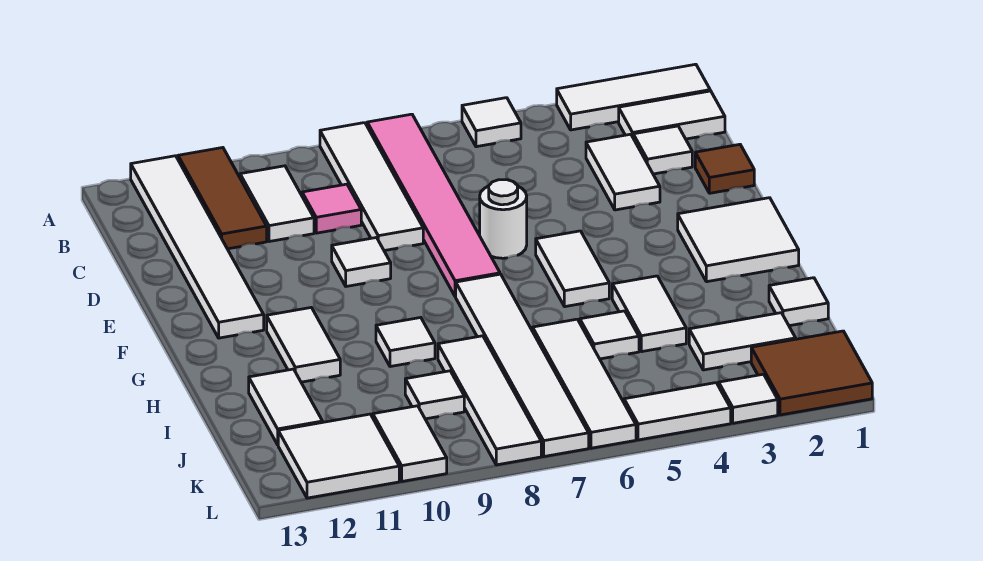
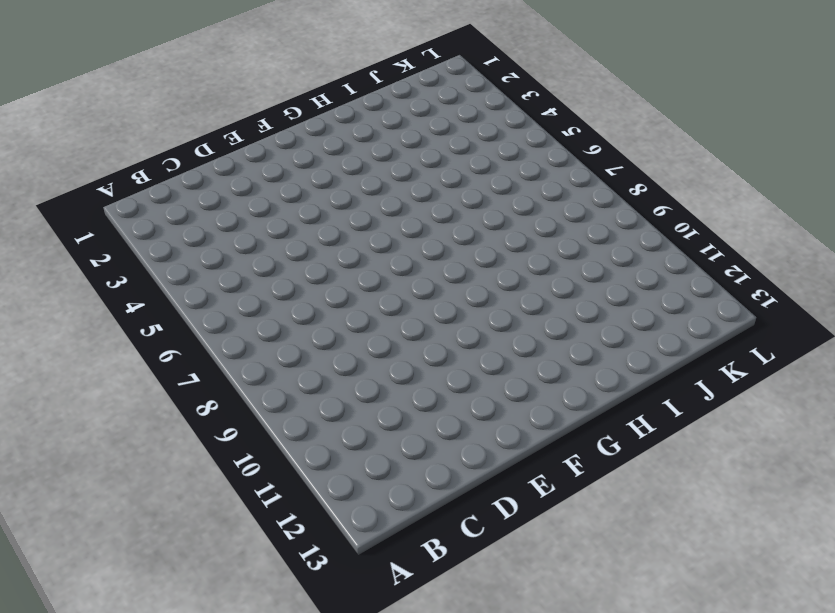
none -> white tile A1:A3 level 1
none -> white tile A5 level 1
none -> pink tile A7:F7 level 1
none -> white tile A8:D8 level 1

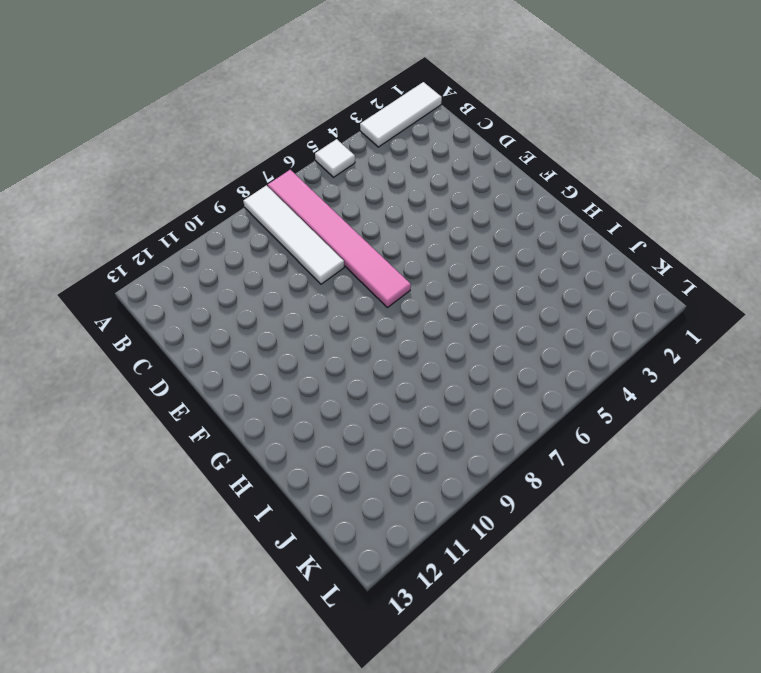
none -> brown tile A11:C11 level 1
none -> white tile A12:F12 level 1
none -> white tile B1:B2 level 1
none -> white tile B10:C10 level 1

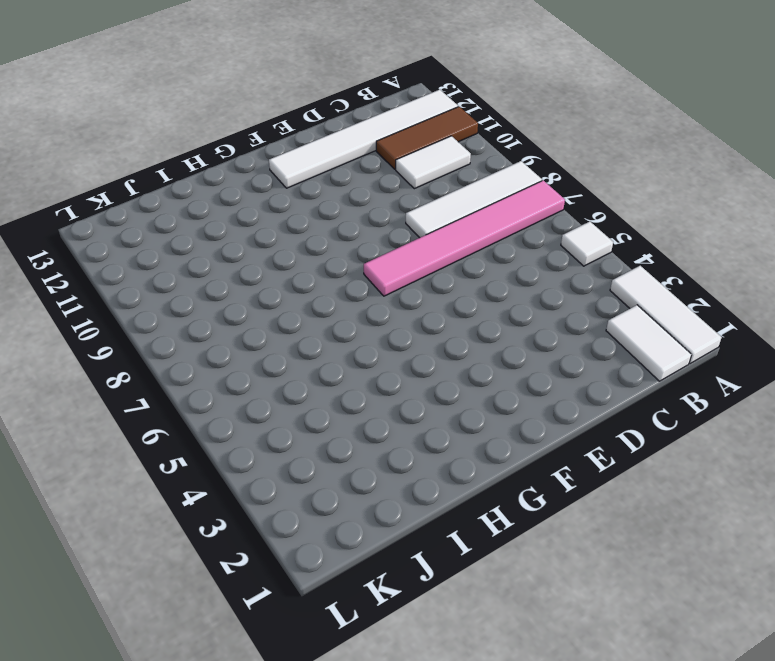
none -> white tile C2 level 1
none -> white tile C3:D3 level 1
none -> pink tile C9 level 1
none -> brown tile D1 level 1

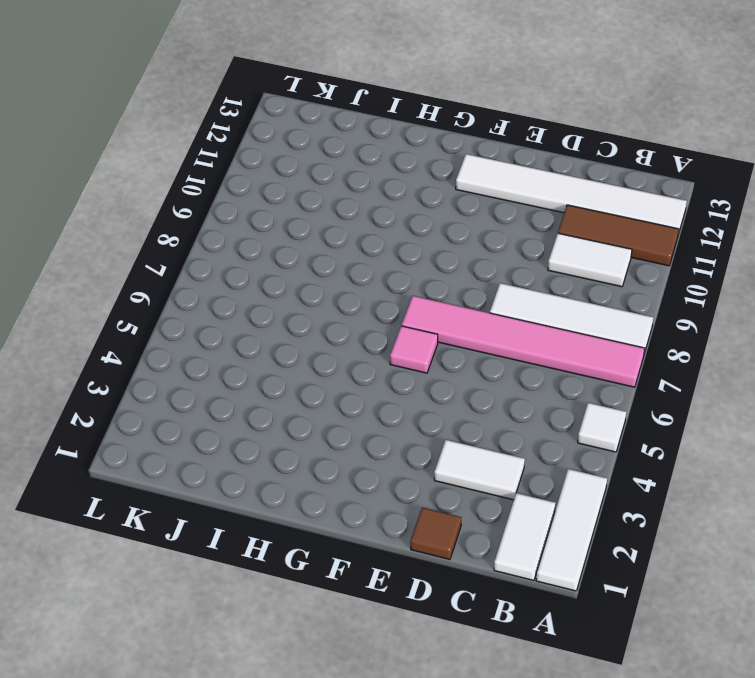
pink tile F6 level 1 -> pink tile C9 level 1
none -> white tile C2 level 1
none -> white round brick E6 level 1
none -> white tile E9 level 1
none -> white tile F1:G2 level 1

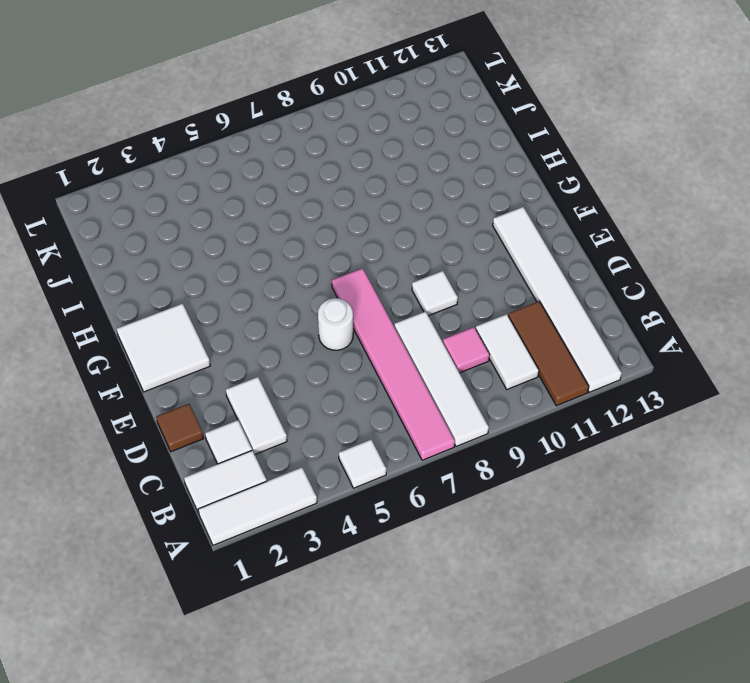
none -> white tile F5:G5 level 1
none -> white tile G7:L7 level 1
none -> white tile G11:H11 level 1
none -> white tile H4:I4 level 1

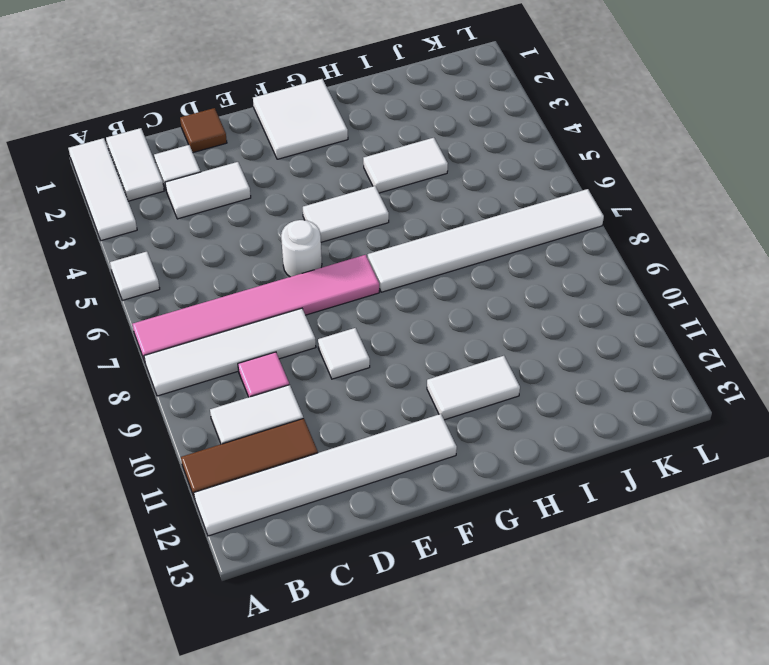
none -> white tile H9 level 1
none -> white tile I1 level 1
none -> white tile I5 level 1
none -> white tile I6:L6 level 1

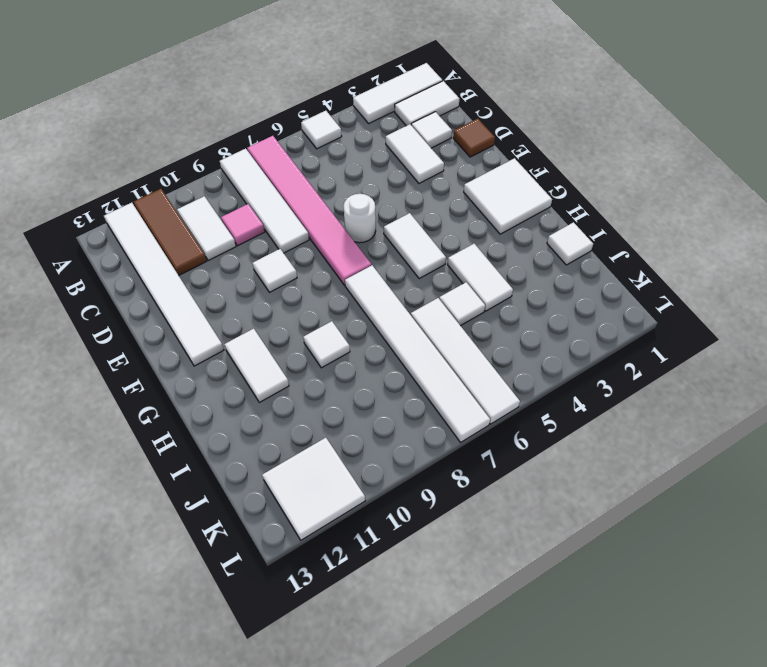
none -> white tile I8:L8 level 1
none -> white tile I12:J12 level 1
none -> white tile J2:J3 level 1
none -> white tile J9 level 1

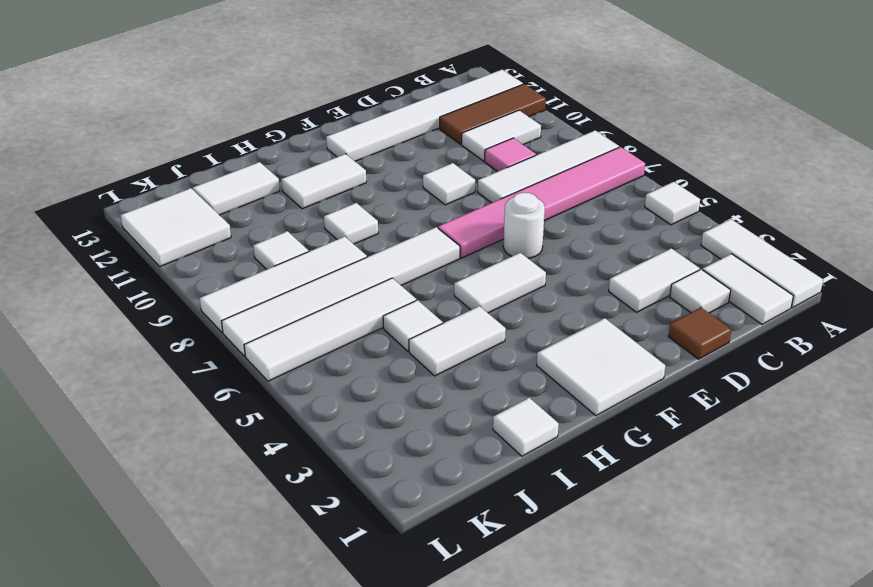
none -> white tile J2:J3 level 1
none -> brown tile K1:L2 level 1
none -> white tile K10:L10 level 1
none -> white tile L3 level 1

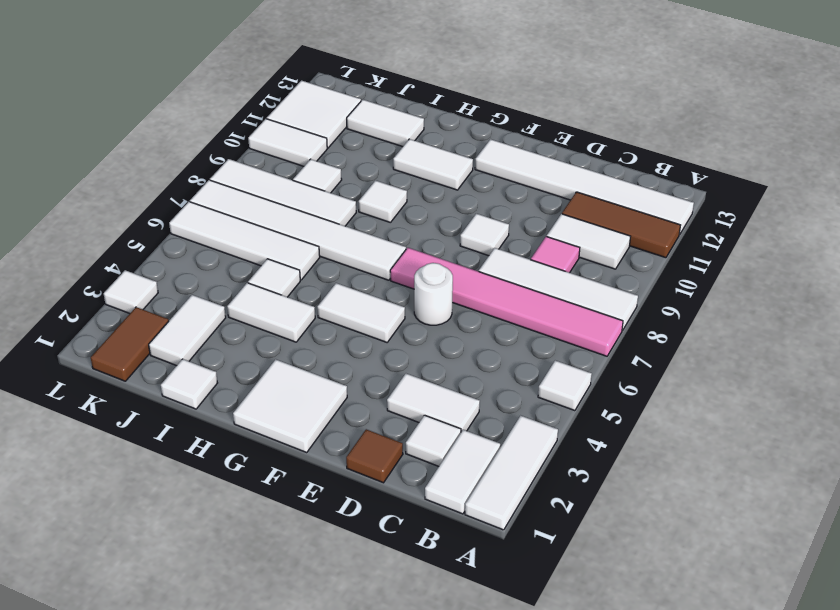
brown tile K1:K2 level 1 -> brown tile K1:L2 level 1
none -> white tile L4:L5 level 1

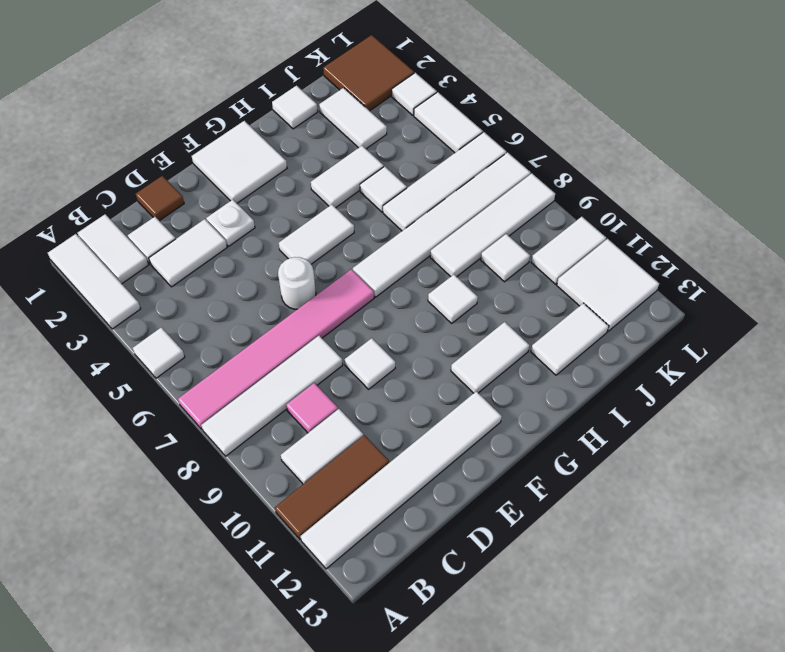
white plate E3 level 1 -> none

